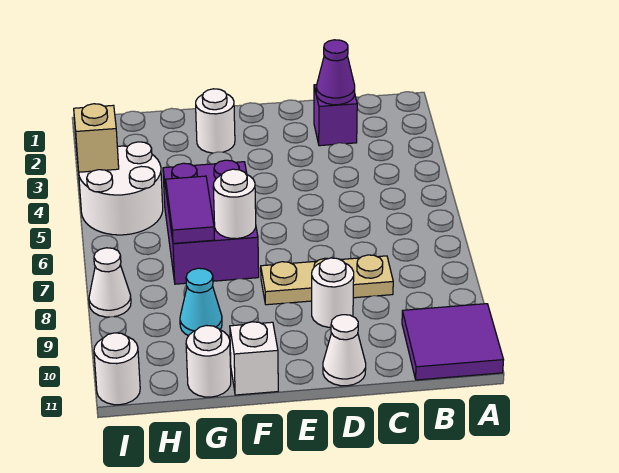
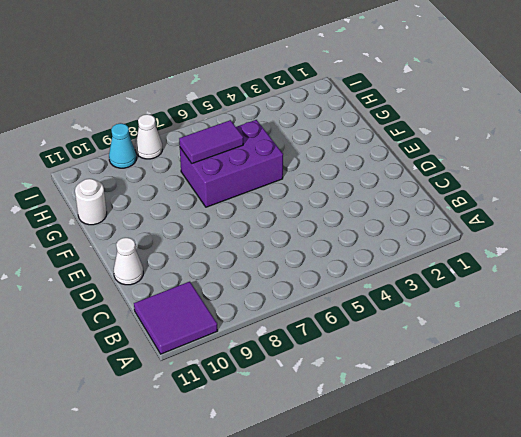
cyan cone I9 level 1 -> cyan cone G9 level 1
none -> purple brick C2 level 1
none -> tan plate C8:E8 level 1
none -> white round brick D9 level 1

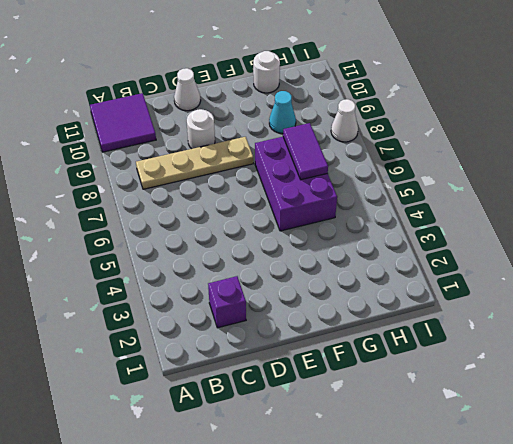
tan plate B8:E8 level 1 -> tan plate C8:E8 level 1
none -> white round brick F2 level 1
none -> white brick F11 level 1
none -> white round brick H4:I5 level 1

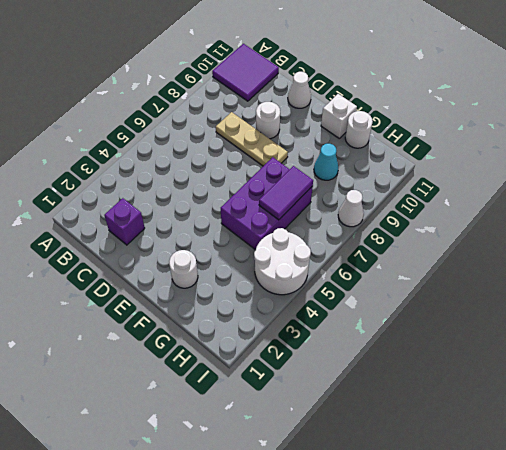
none -> white round brick I11 level 1
none -> purple cone C2 level 2
none -> white round brick F7 level 2

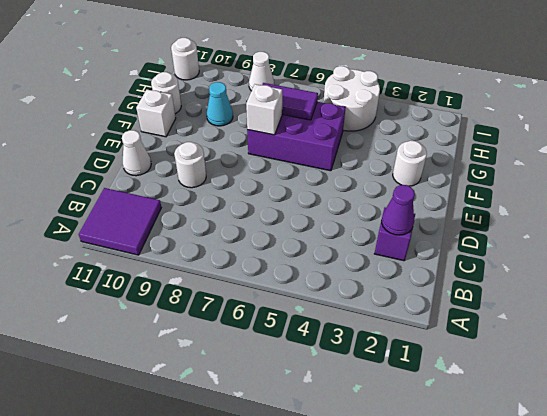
white brick F7 level 2 -> white round brick F7 level 2
none -> tan plate C8:E8 level 1
none -> tan brick I4 level 2

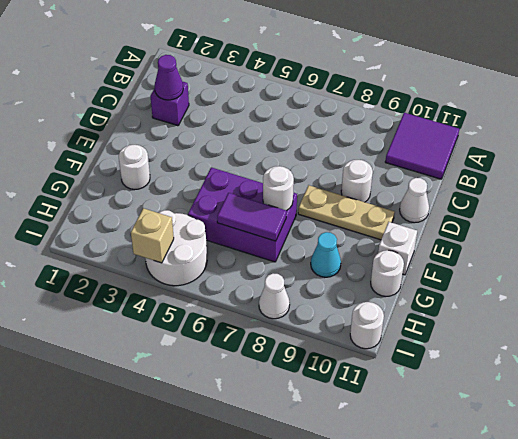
tan plate E8:E10 level 1 -> tan plate C8:E8 level 1

